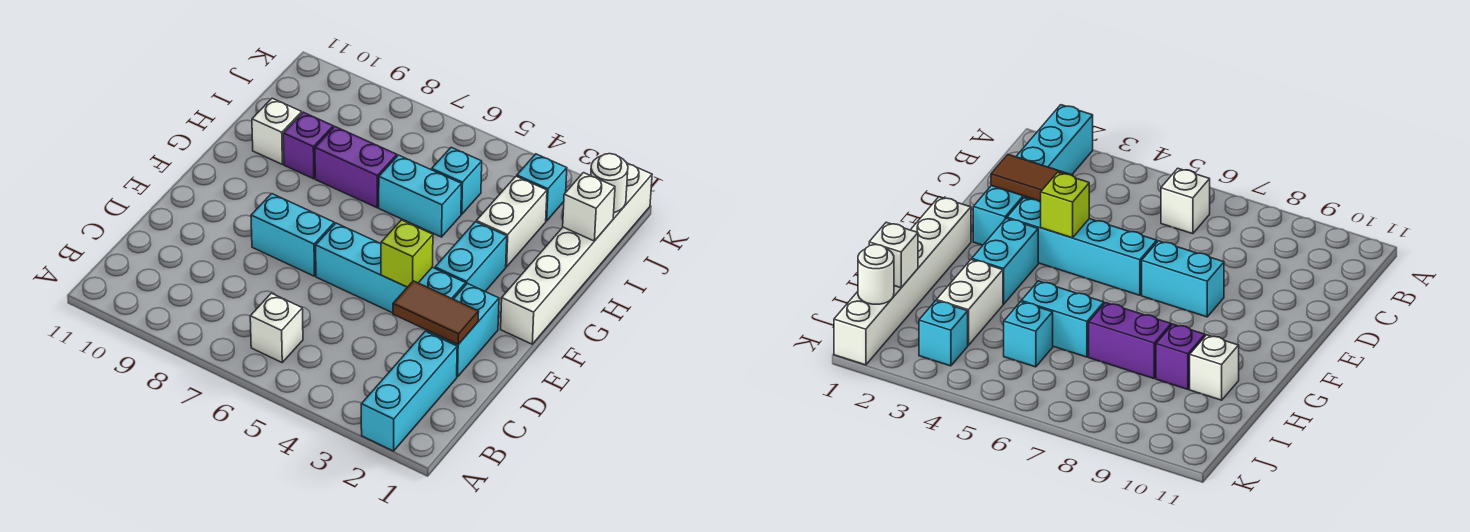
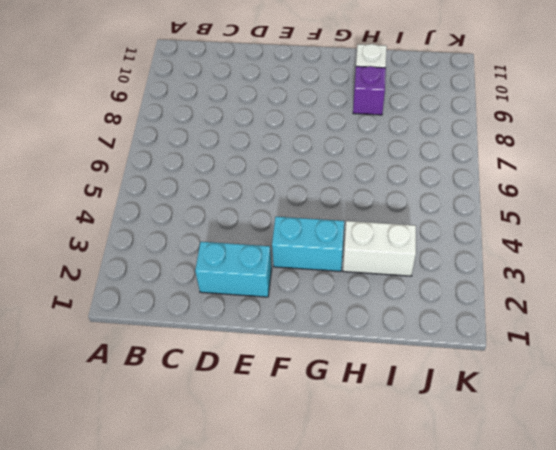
none -> cyan brick A2:C2 level 1
none -> white brick B6 level 1
none -> cyan brick E3:E6 level 1

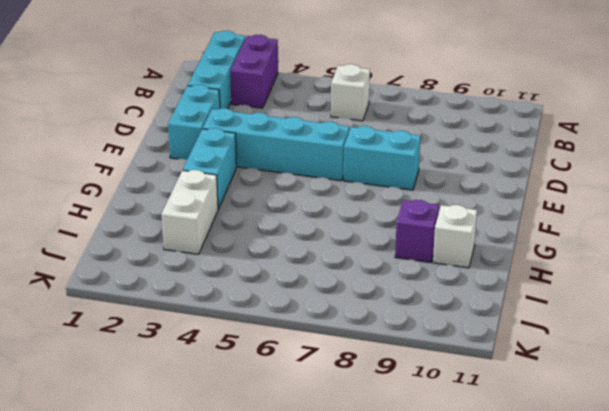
purple brick A3:B3 level 1 -> purple brick H7:H8 level 1
none -> white brick F1:K1 level 1
none -> cyan brick H5:H6 level 1
none -> cyan brick I5 level 1

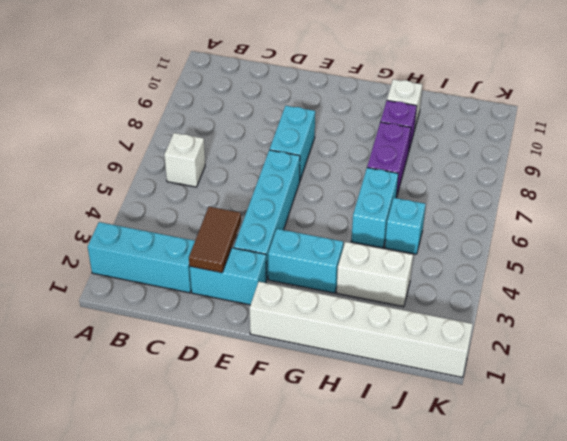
none -> cyan brick J3 level 1
none -> lime brick E4 level 2
none -> white brick I1 level 2

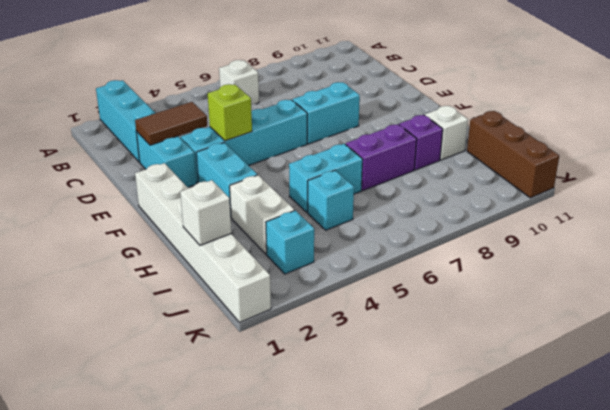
brown brick I11:K11 level 1 -> none
none -> white round brick J1 level 2

